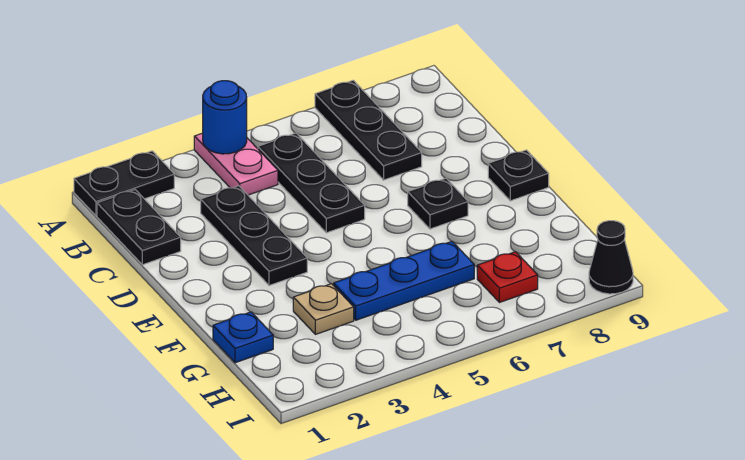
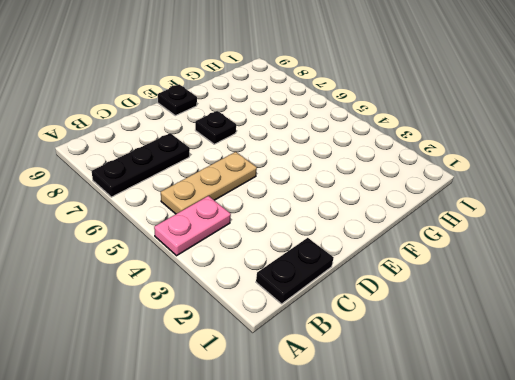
tan plate B5:D5 level 1 -> black plate B5:D5 level 1
none -> black plate A1:A2 level 1
none -> black plate C3:E3 level 1
none -> blue plate G1 level 1

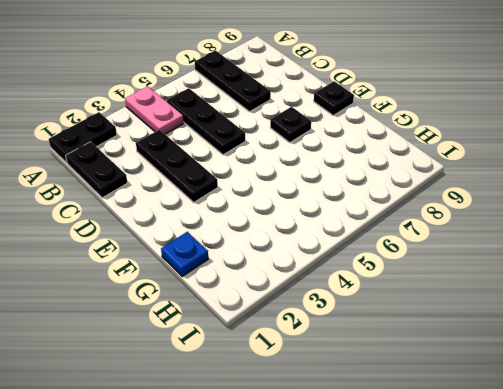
none -> tan plate G3 level 1
none -> blue plate G4:G6 level 1
none -> red plate H7 level 1

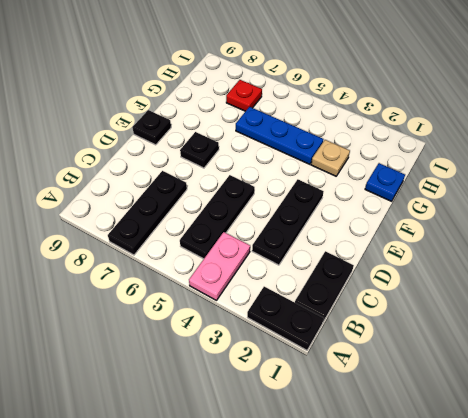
none -> black cone I9 level 1
none -> blue round brick A4 level 2

